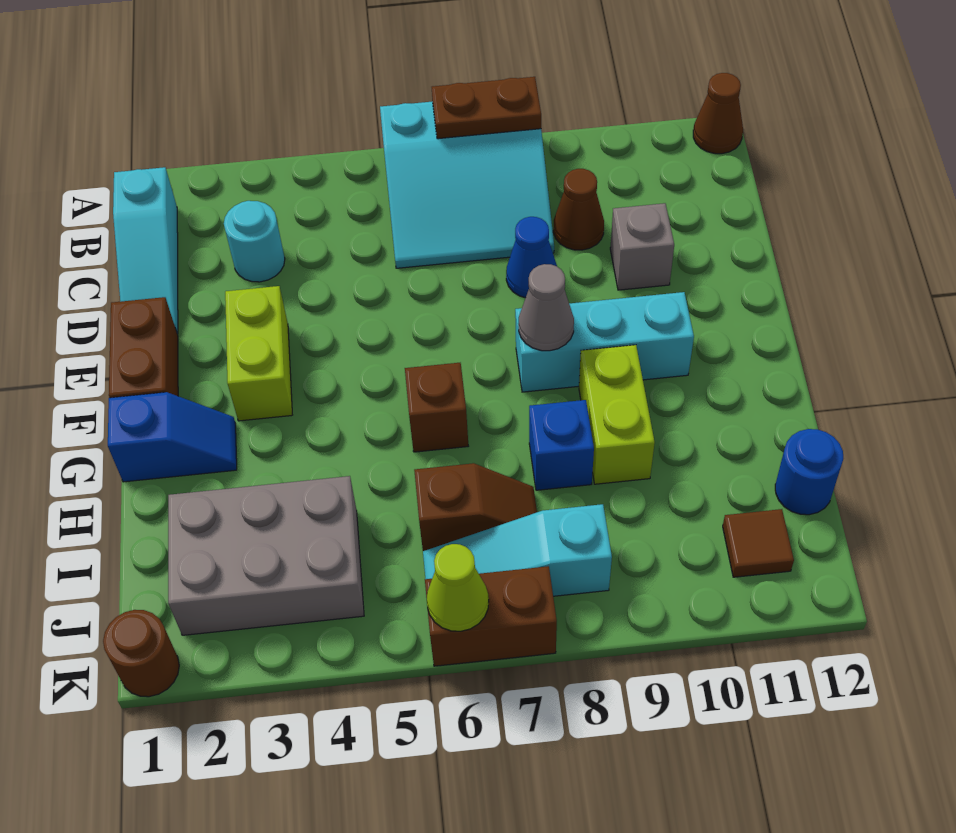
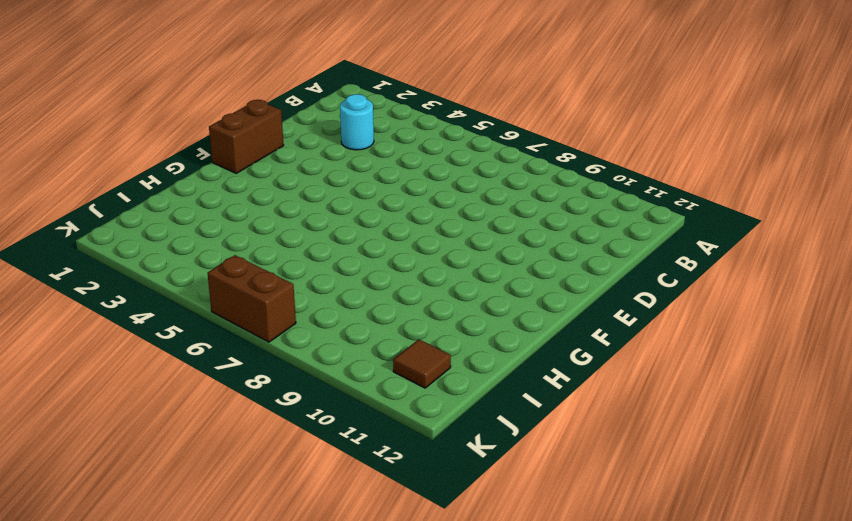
none -> cyan slope A6:C8 level 1 top A
none -> brown cone A12 level 1
none -> cyan slope B1:D1 level 1 top B

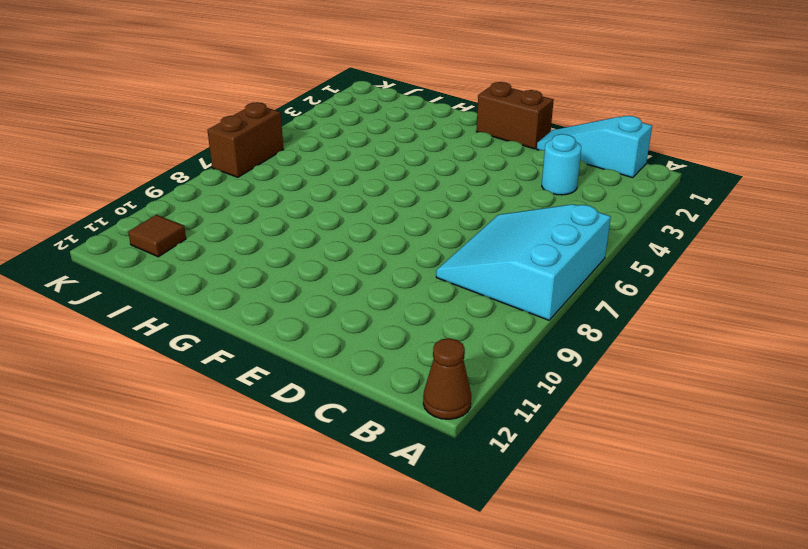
none -> brown cone C9 level 1
none -> blue cone D8 level 1
none -> grey brick D10 level 1

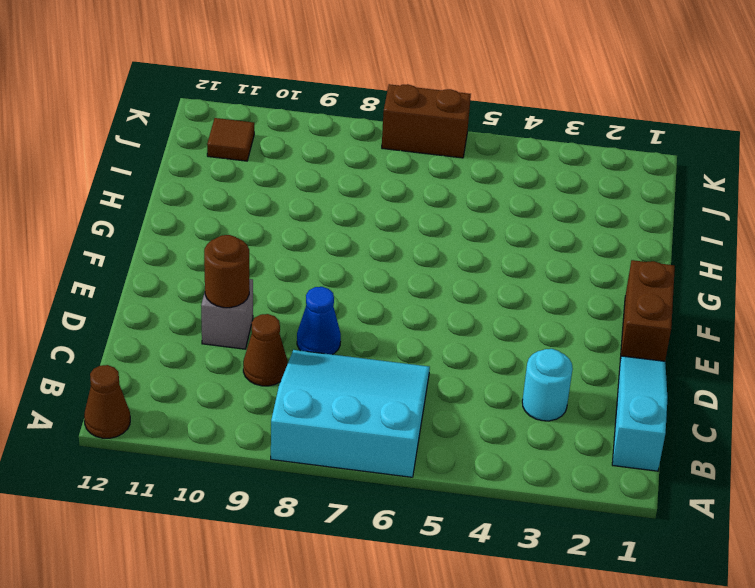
brown round brick D10 level 2 -> brown round brick K1 level 1
none -> lime brick E3:F3 level 1
none -> cyan brick F8:F10 level 1
none -> blue slope G1:G2 level 1 top 1

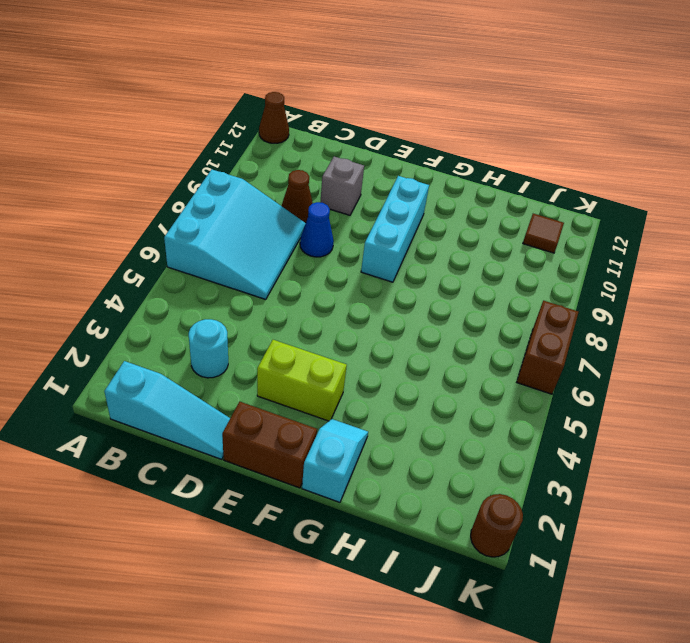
cyan slope G1:G2 level 1 top 1 -> blue slope G1:G2 level 1 top 1
none -> brown brick G6 level 1
none -> lime brick G9:H9 level 1
none -> blue brick H8 level 1

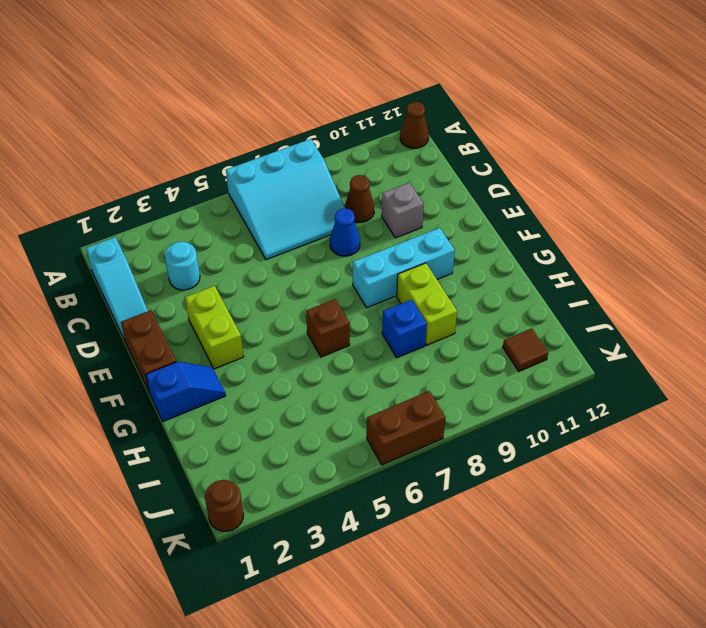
none -> grey brick I2:J4 level 1
none -> brown slope I6:I7 level 1 top 6
none -> blue round brick I12 level 1

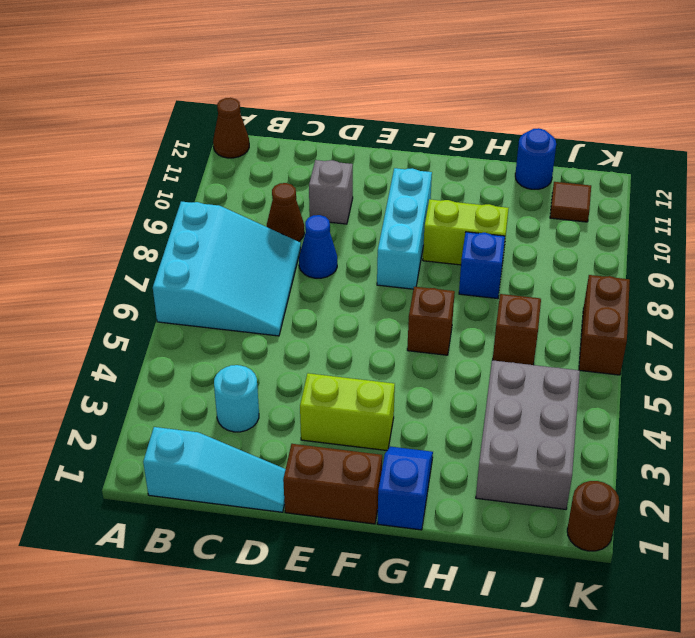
none -> cyan slope J6:J8 level 1 top 8
none -> brown plate A7:A8 level 2
none -> grey cone F8 level 2

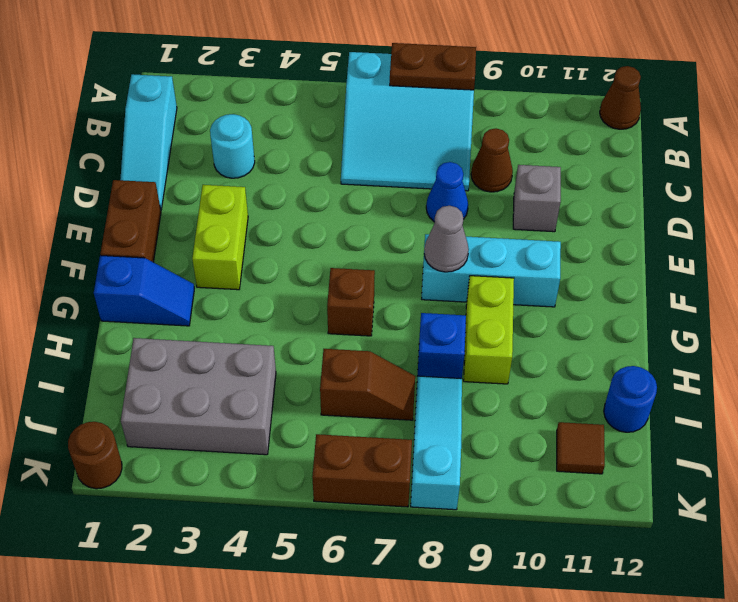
cyan slope I8:K8 level 1 top K -> cyan slope J6:J8 level 1 top 8
none -> lime cone K6 level 2

